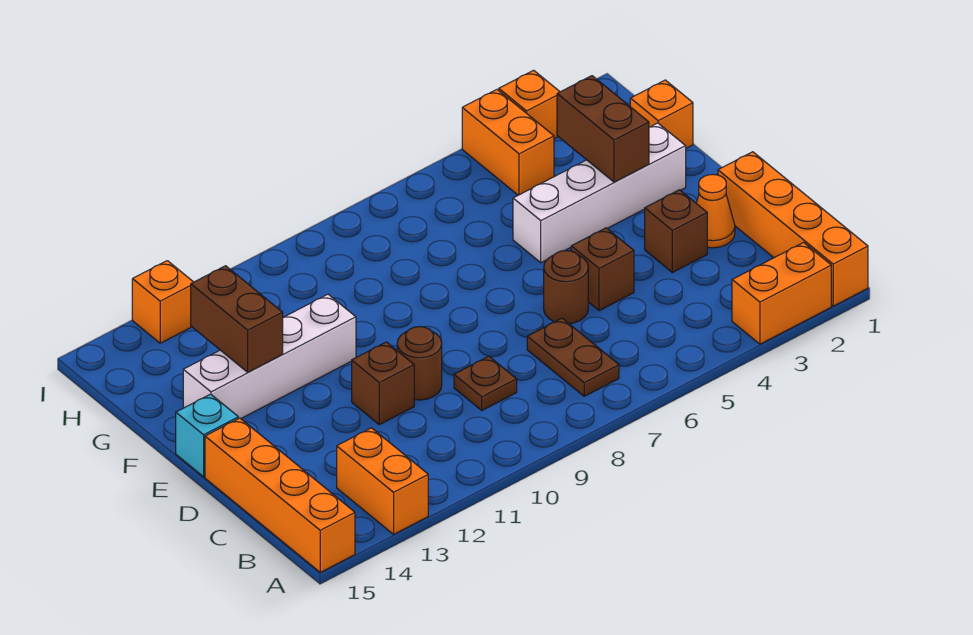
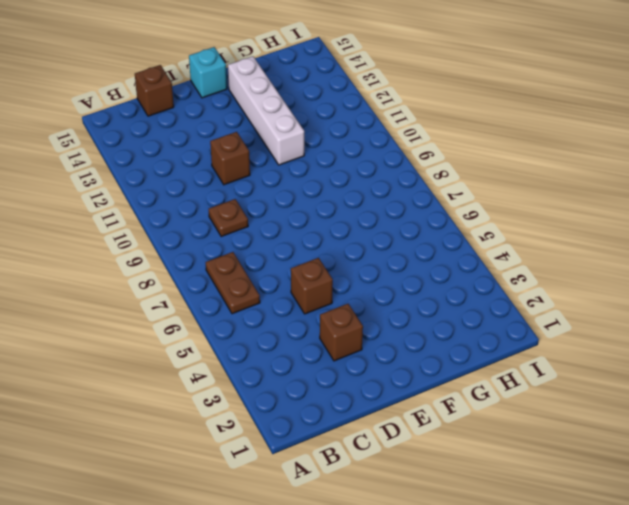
brown plate B6:B7 level 1 -> brown plate B7:C7 level 1
brown brick C15 level 1 -> orange brick A15:D15 level 1
none -> orange brick A1:D1 level 1
none -> orange brick A2:A3 level 1
none -> orange brick A13:B13 level 1

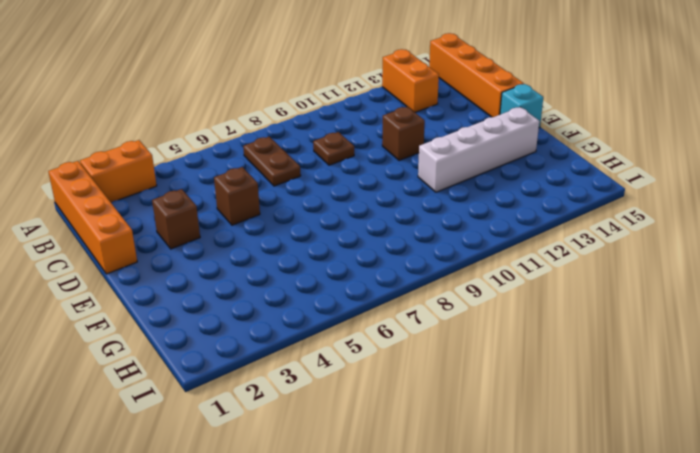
none -> orange cone D2 level 1
none -> brown round brick D6 level 1
none -> brown round brick D10 level 1

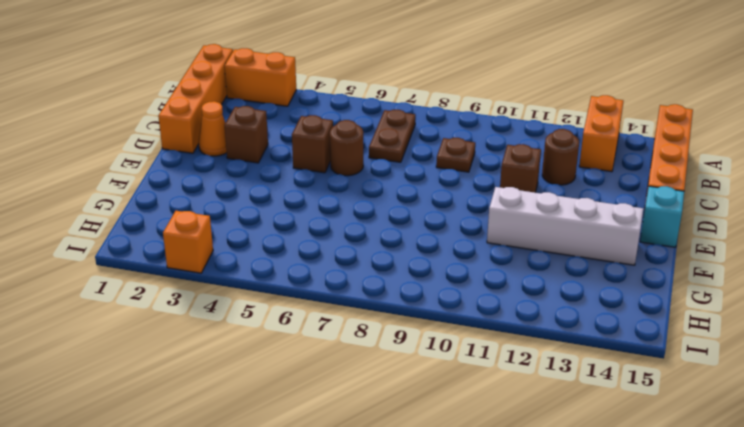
brown round brick C12 level 1 -> brown round brick D10 level 1
none -> white brick F2:F5 level 1
none -> orange brick G1 level 1
none -> orange brick H4:I4 level 1

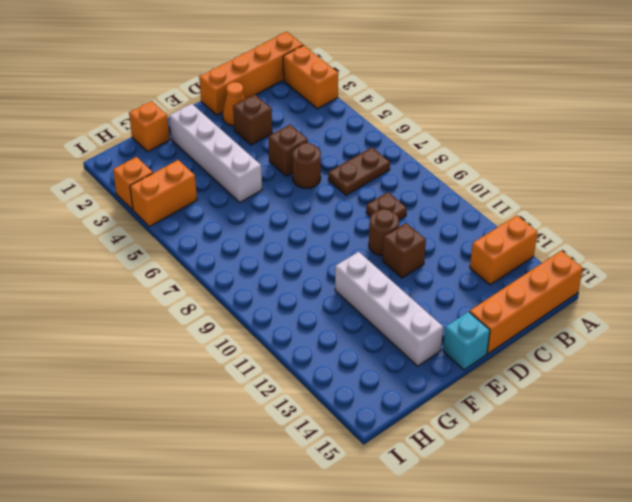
none -> orange brick I13 level 1
none -> brown brick F3:G3 level 2
none -> brown brick F13:G13 level 2

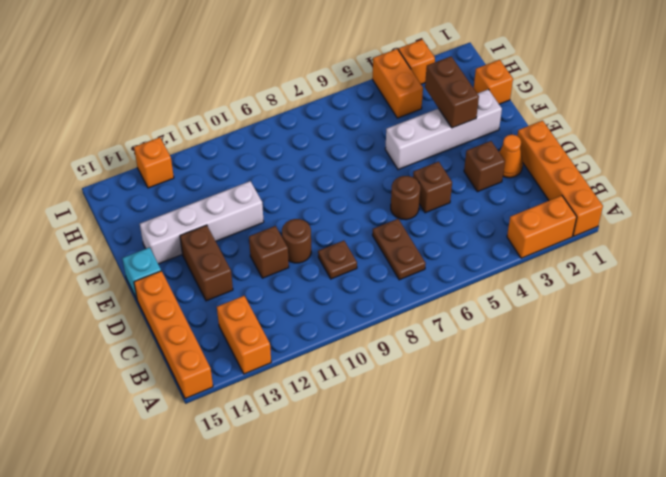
brown brick D13:E13 level 1 -> brown brick F13:G13 level 2

